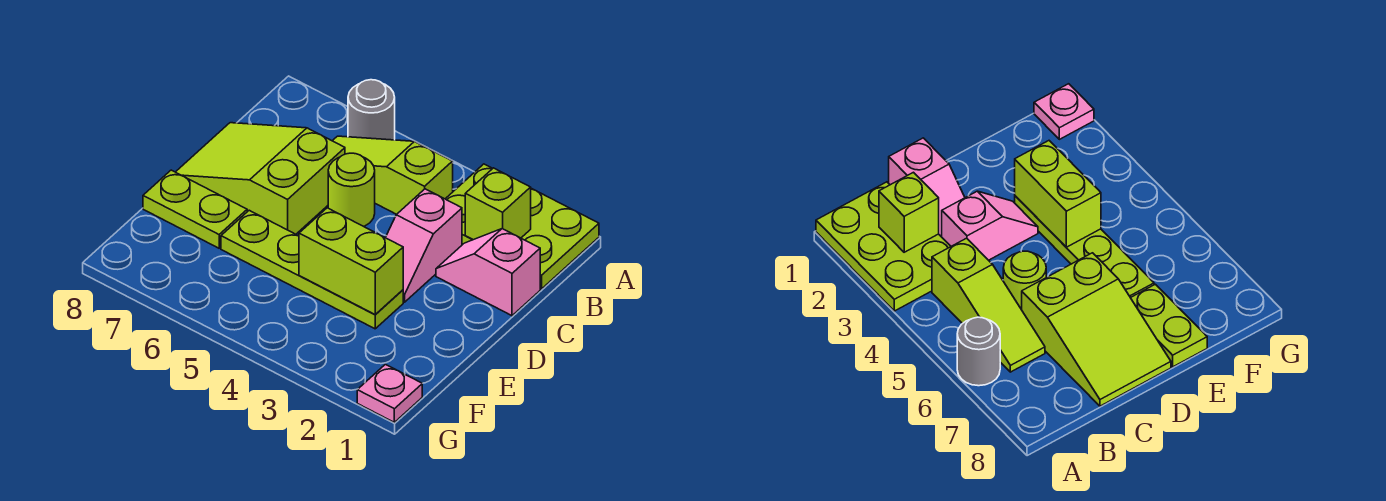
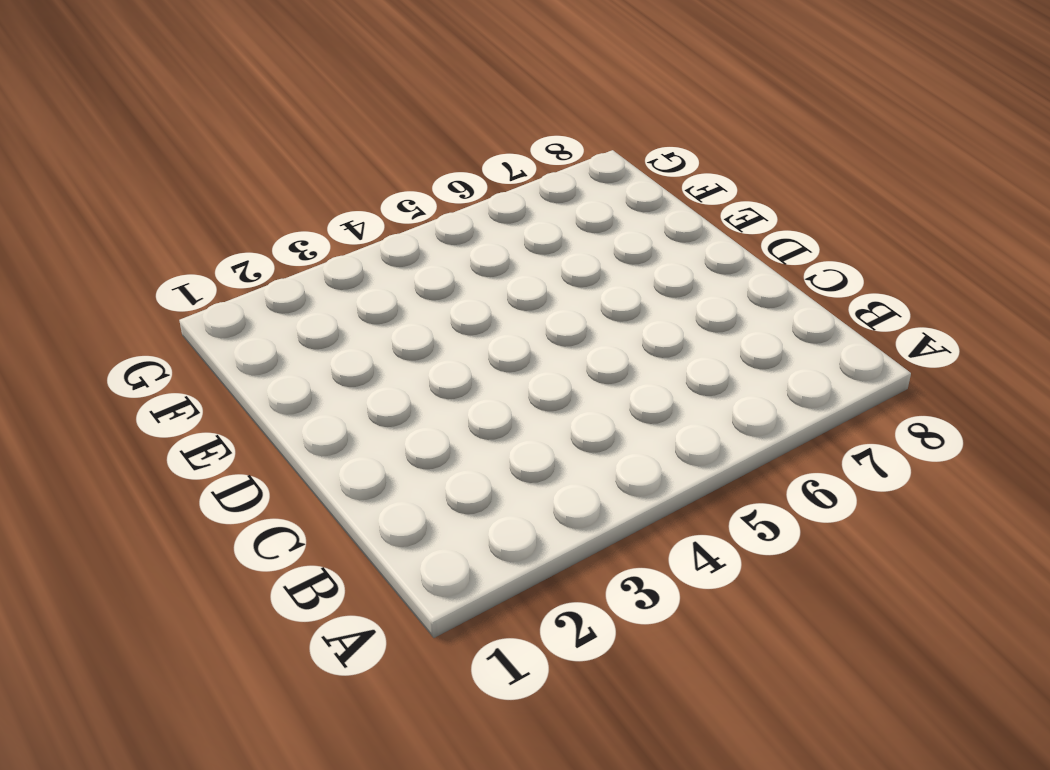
none -> lime plate A1:B3 level 1
none -> grey round brick A6 level 1
none -> lime slope B4:B6 level 1 top 4

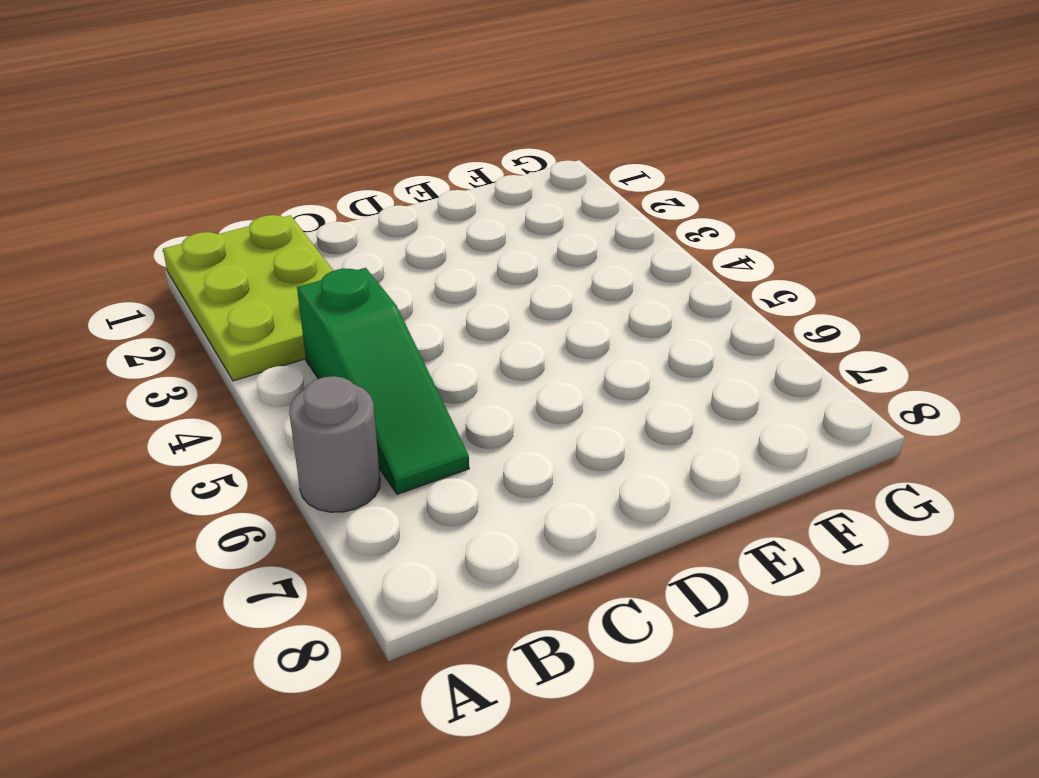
green slope B4:B6 level 1 top 4 -> lime slope B4:B6 level 1 top 4
none -> pink slope C1:C2 level 1 top 1
none -> pink slope C3:D3 level 1 top C
none -> lime round brick C5 level 1

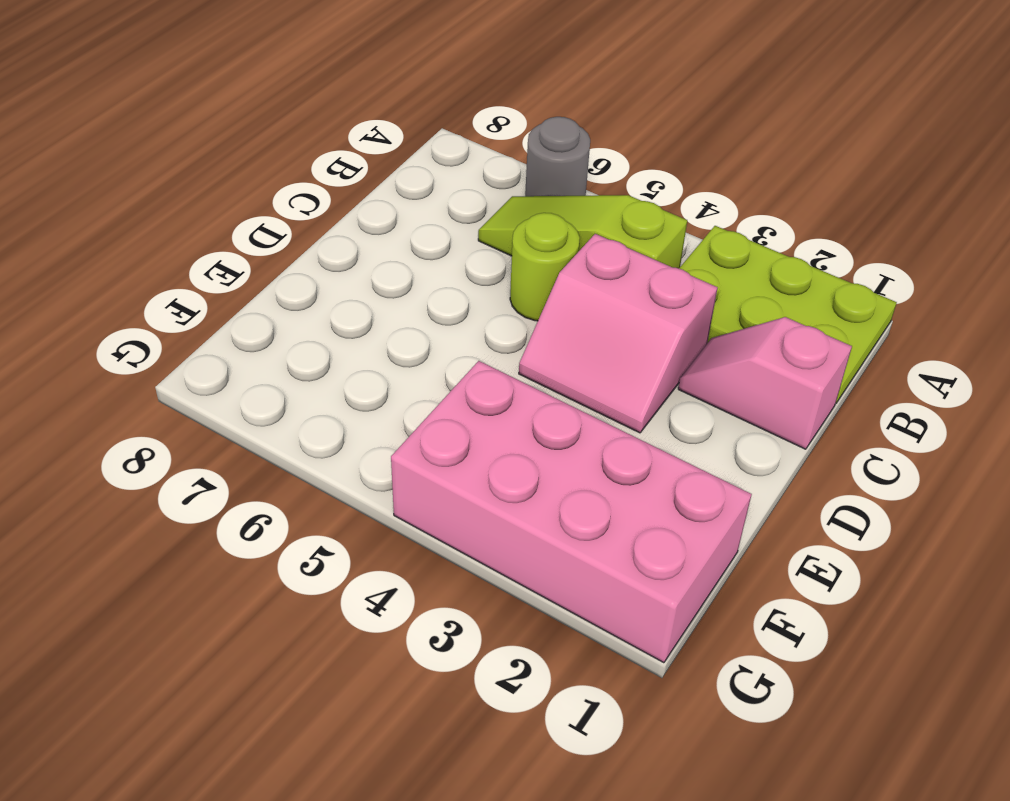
pink slope C3:D4 level 1 top C -> pink slope C3:D3 level 1 top C
pink brick F1:G4 level 1 -> pink plate G1 level 1
none -> lime slope C6:D8 level 1 top 6
none -> lime plate E3:E6 level 1
none -> lime plate E7:E8 level 1

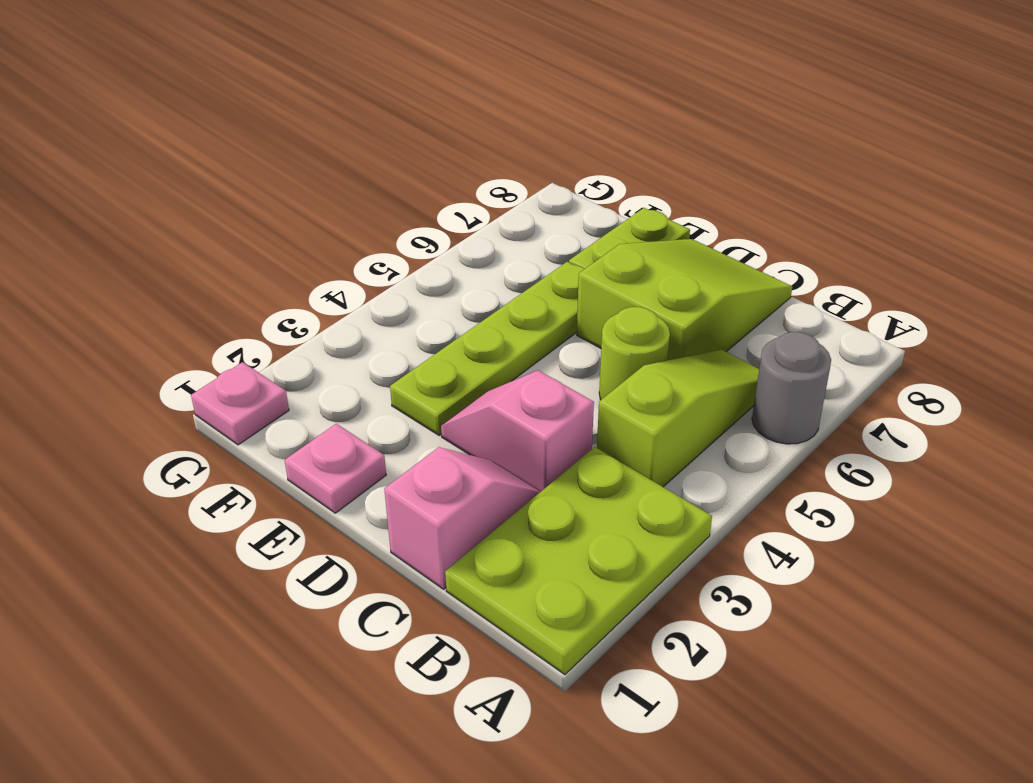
pink plate E1 level 1 -> none
none -> lime brick B2 level 2
none -> lime brick E3:E4 level 2

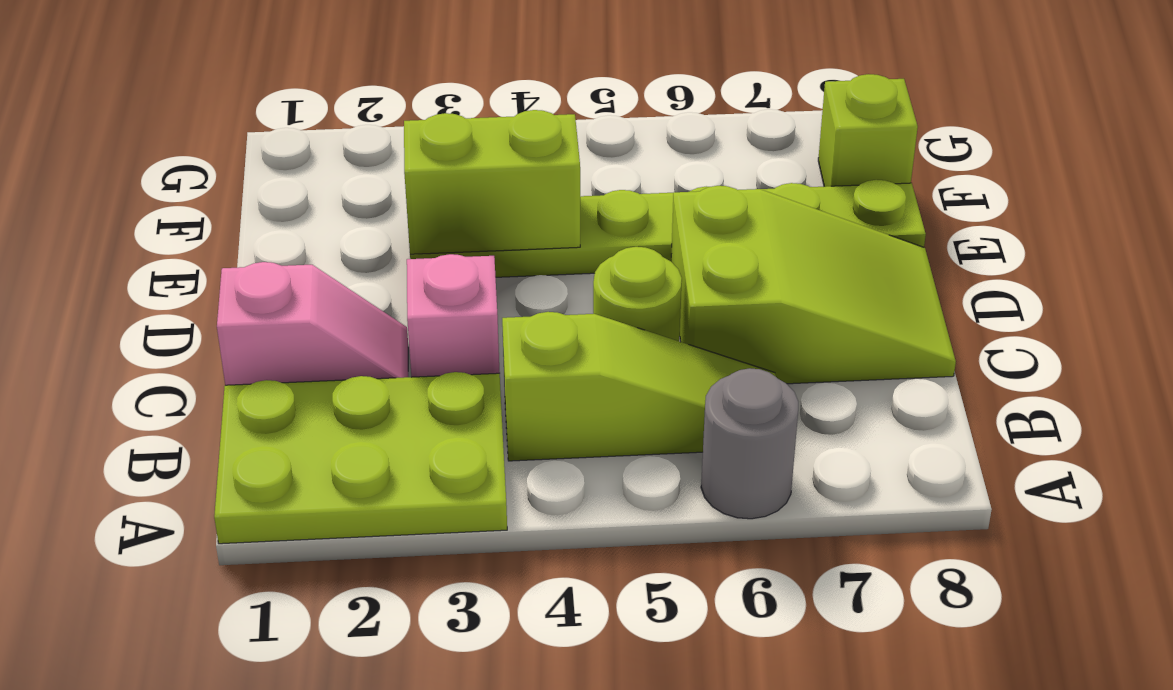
lime brick F8 level 1 -> lime brick B2 level 2
none -> pink plate G1 level 1

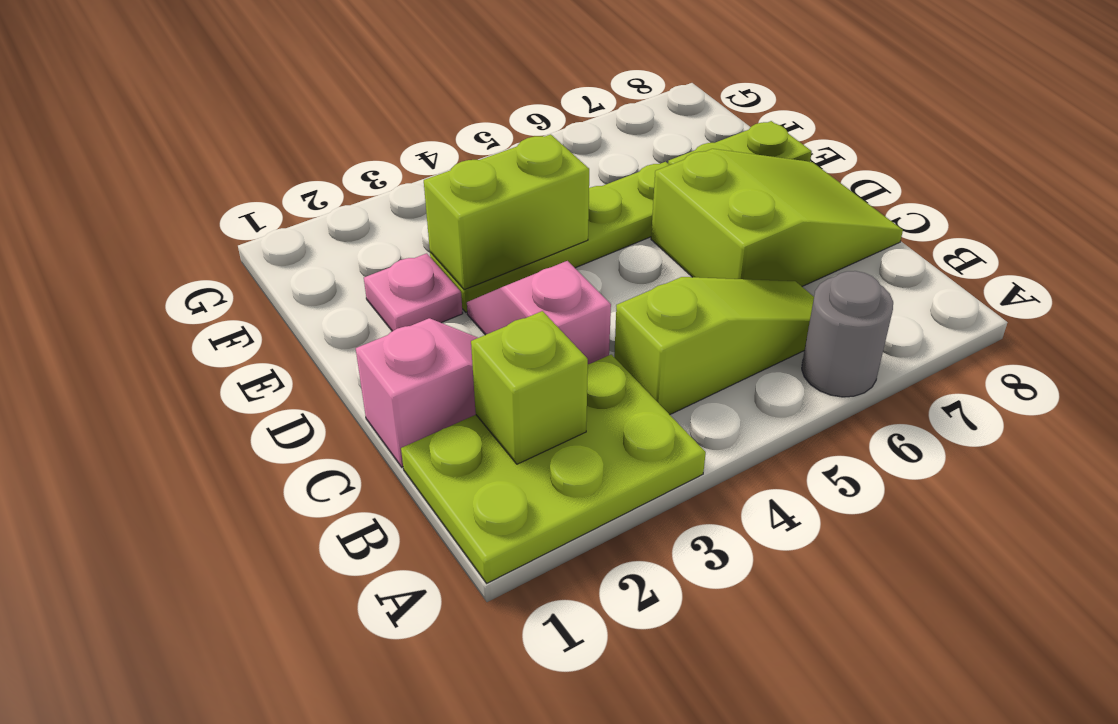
pink plate E2 level 1 -> pink plate G1 level 1
none -> lime round brick C5 level 1

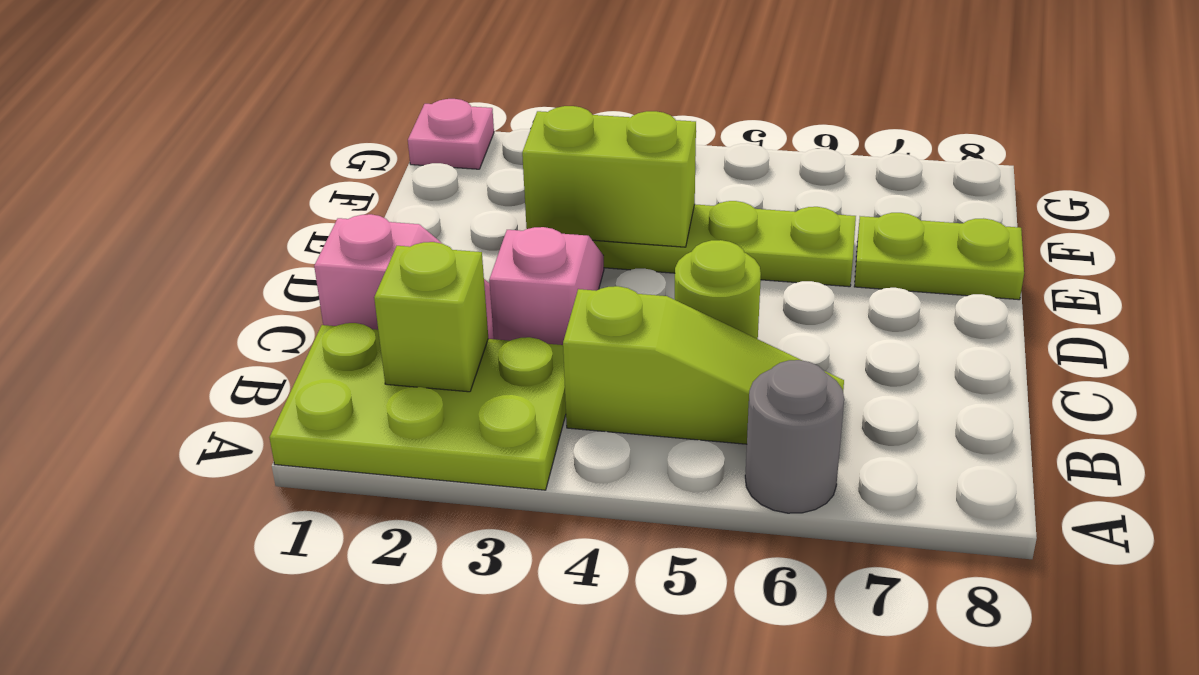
none -> lime slope C6:D8 level 1 top 6

